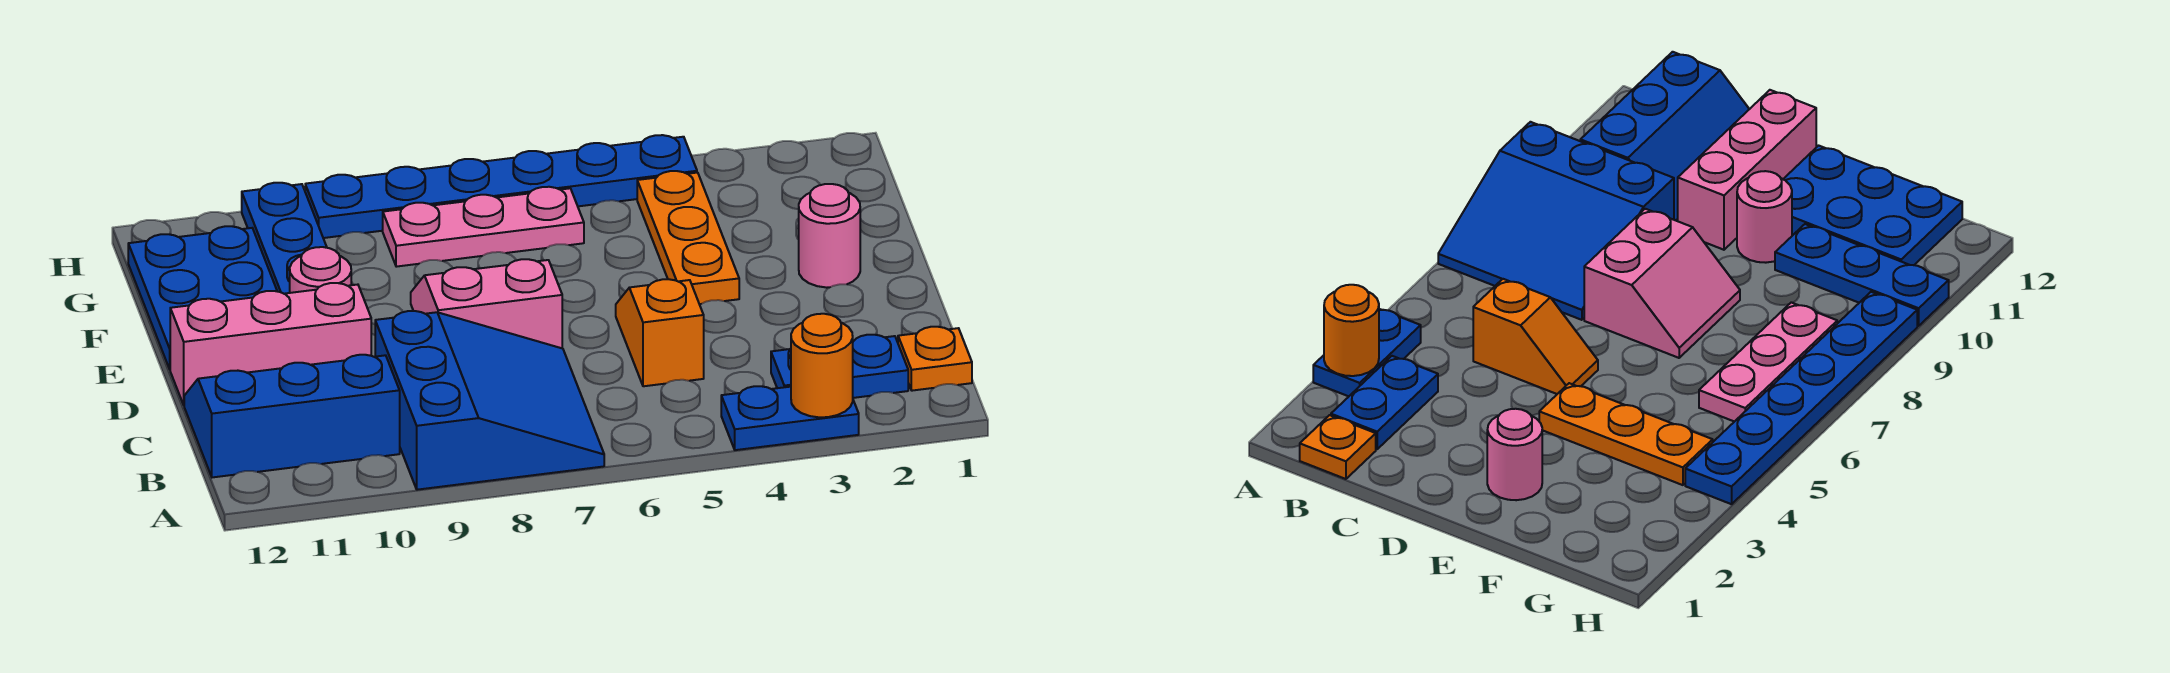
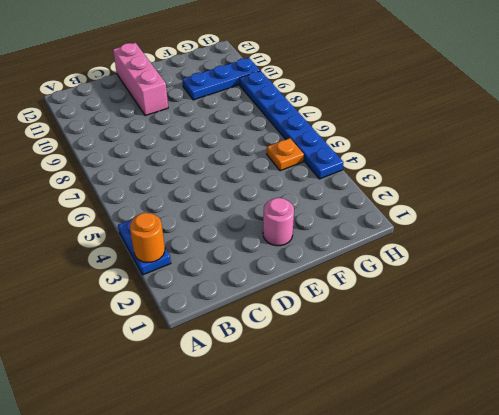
orange plate G5 level 1 -> orange plate B1 level 1
none -> blue slope A7:C9 level 1 top 9
none -> blue plate B2:B3 level 1
none -> blue slope B10:C12 level 1 top B

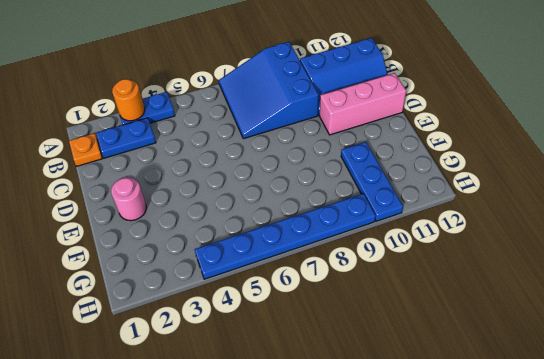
none -> orange slope C5:D5 level 1 top C
none -> pink slope D7:E8 level 1 top D
none -> orange plate E4:G4 level 1

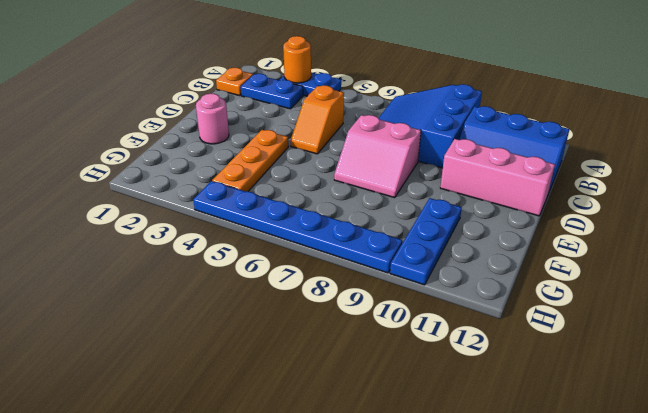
none -> pink round brick E10 level 1
none -> blue plate E11:G12 level 1
none -> pink plate G6:G8 level 1

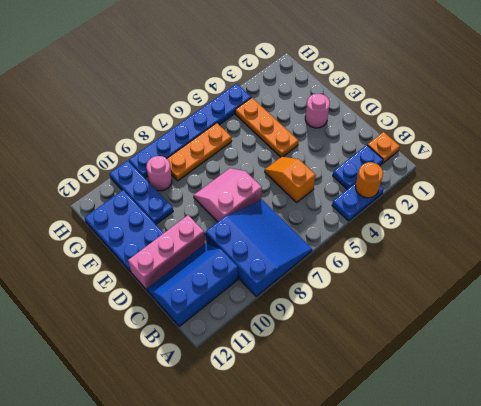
orange plate G6:G8 level 1 -> pink plate G6:G8 level 1
pink round brick G9 level 1 -> pink round brick E10 level 1

